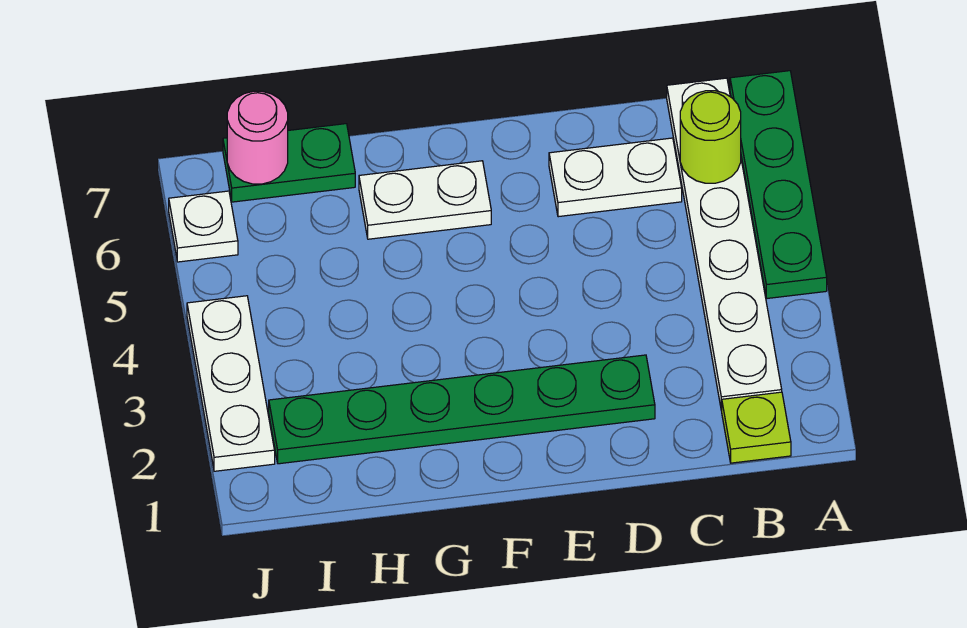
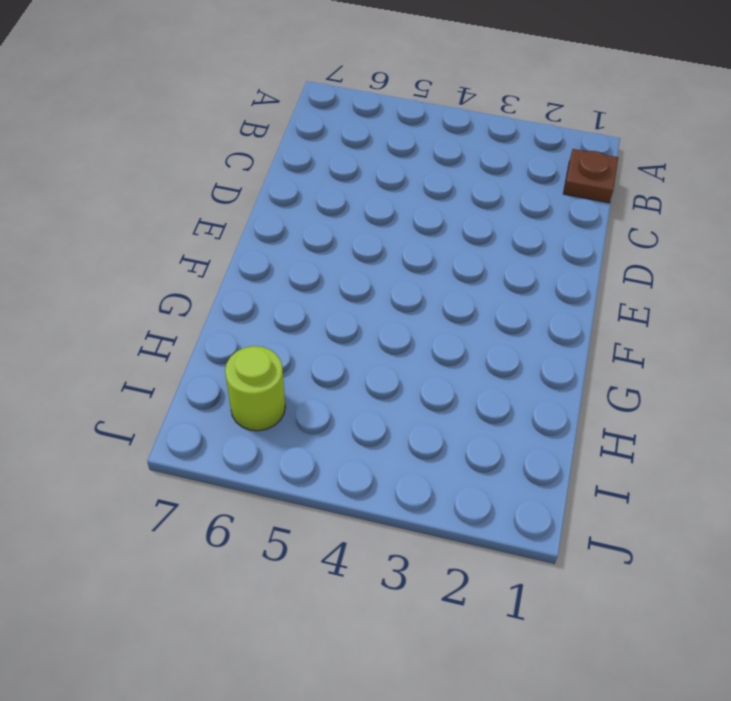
brown plate B1 level 1 -> lime plate B1 level 1
lime round brick I6 level 1 -> lime round brick B6 level 2
none -> green plate A4:A7 level 1
none -> white plate B2:B7 level 1

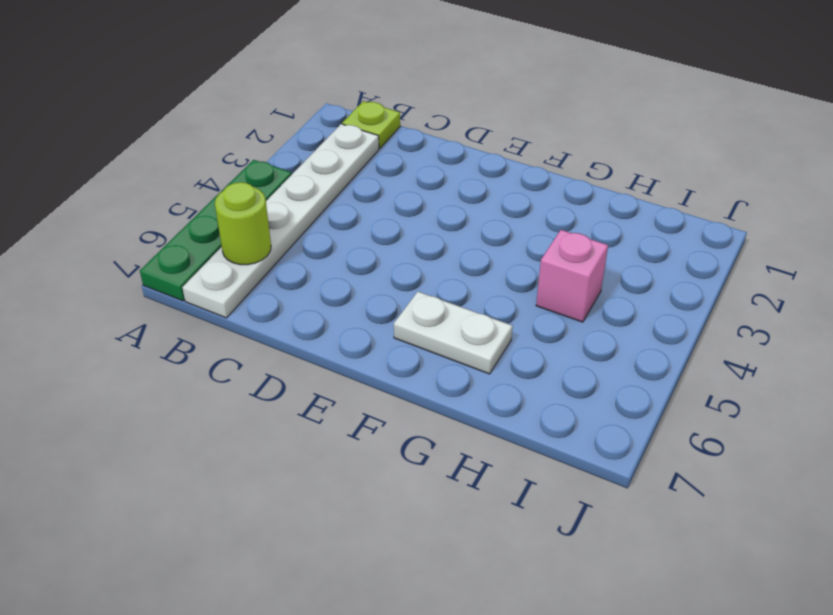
pink brick H4 level 1 -> none
none -> white plate C6:D6 level 1
none -> green plate D2:I2 level 1

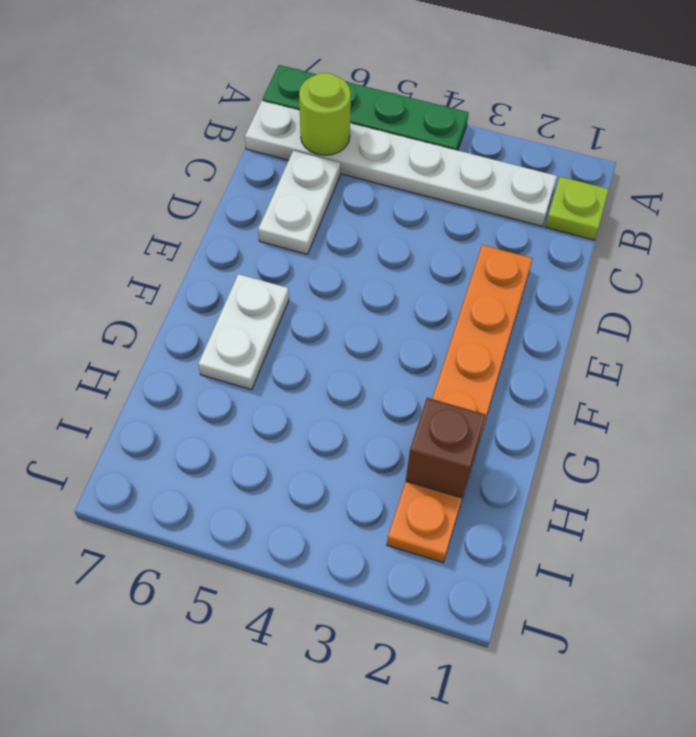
orange plate D2:I2 level 1 -> green plate D2:I2 level 1
brown brick H2 level 2 -> none
none -> green plate H7:I7 level 1
none -> white plate J2:J4 level 1

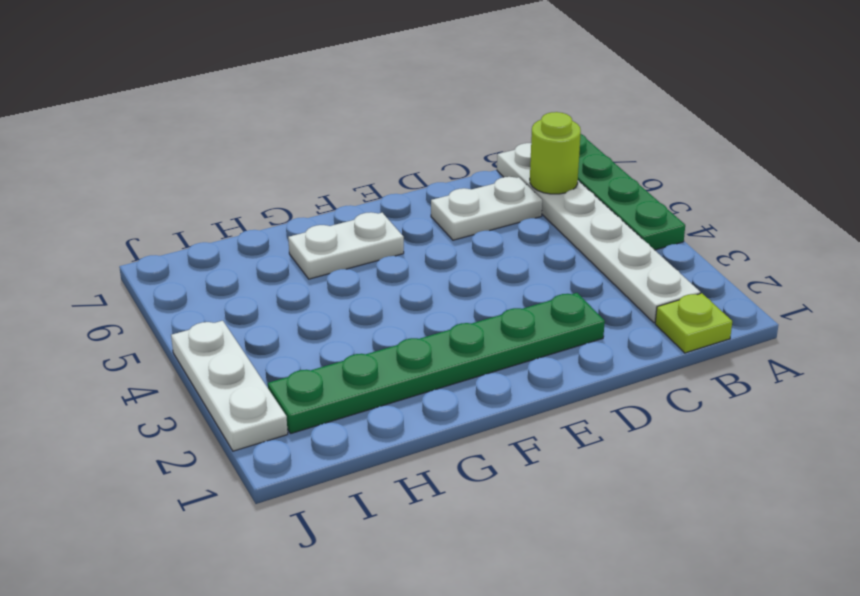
none -> green plate H7:I7 level 1
none -> white plate J6 level 1

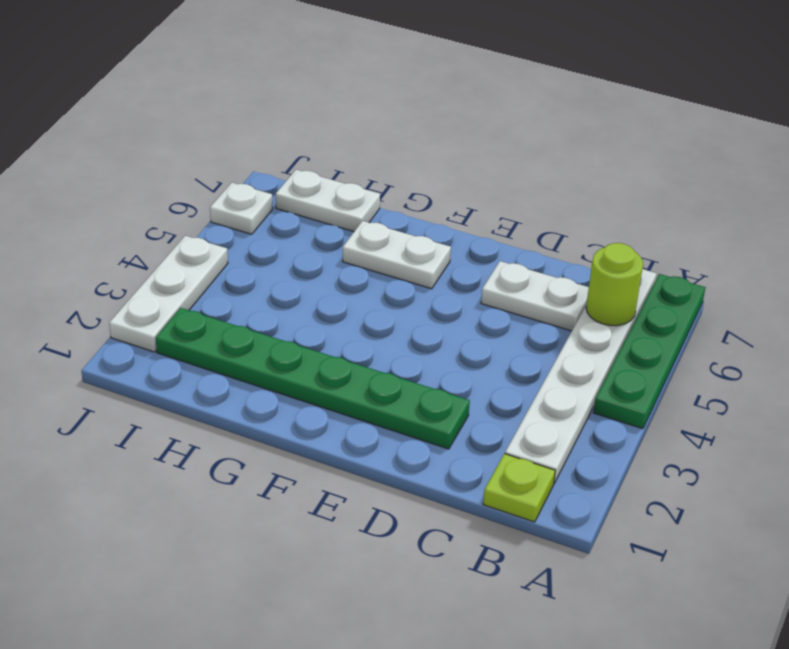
white plate H7:I7 level 1 -> green plate H7:I7 level 1
none -> pink round brick I7 level 2

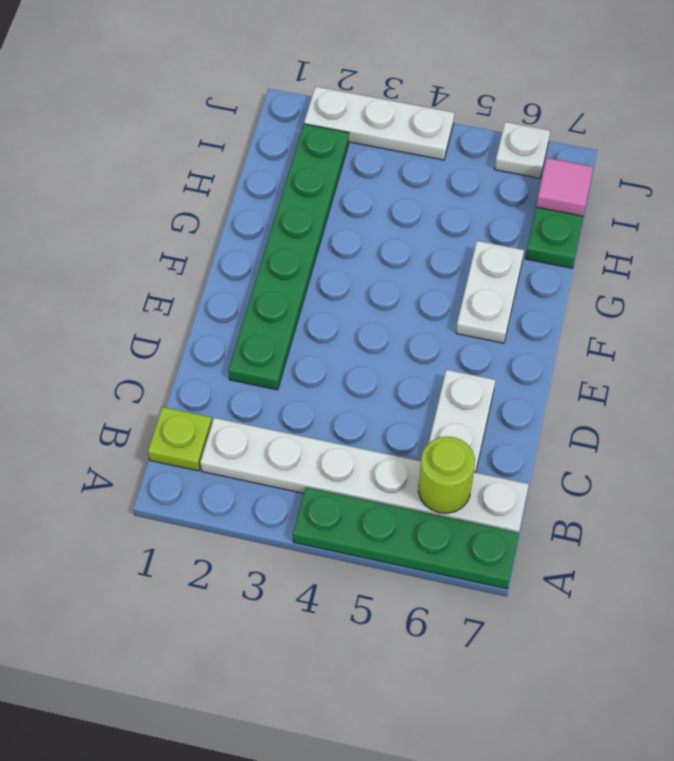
pink tile I7 level 2 -> pink round brick I7 level 2

